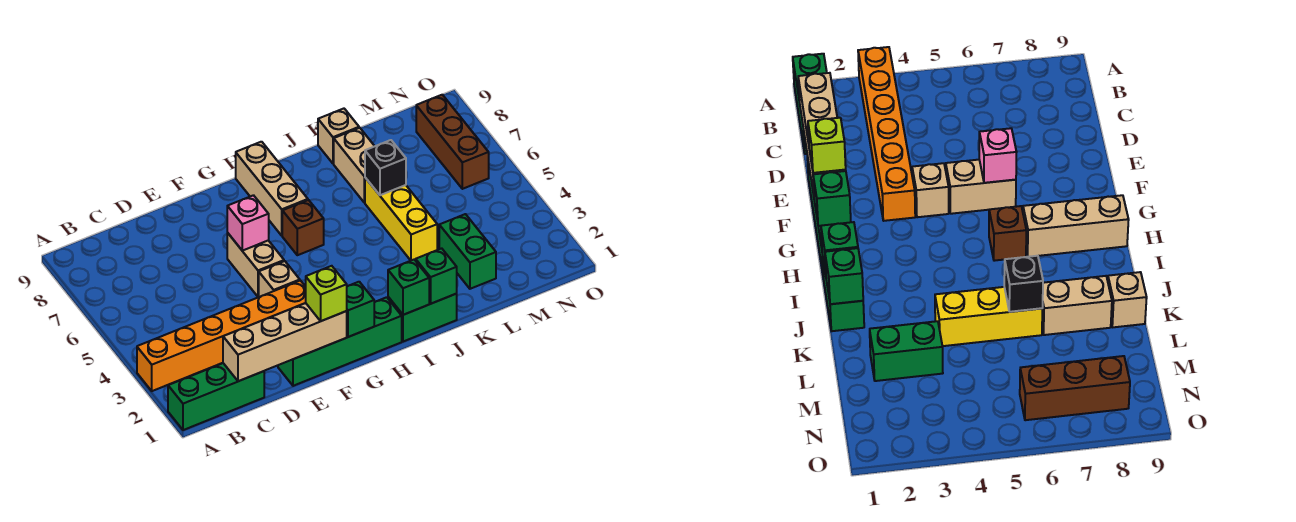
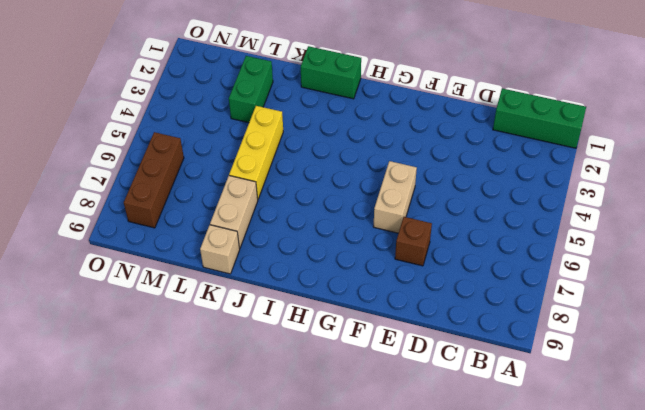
brown brick E7 level 1 -> brown brick H6 level 1
none -> orange brick A3:F3 level 1
none -> green brick E1:H1 level 1
none -> tan brick F4 level 1

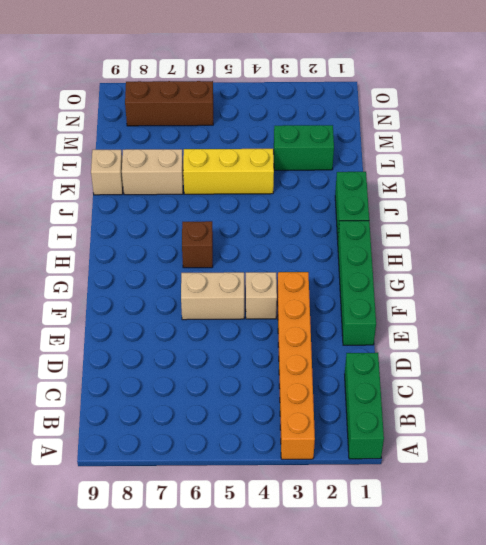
none -> tan brick H7:H9 level 1
none -> tan brick C1:F1 level 2
none -> pink brick F6 level 2

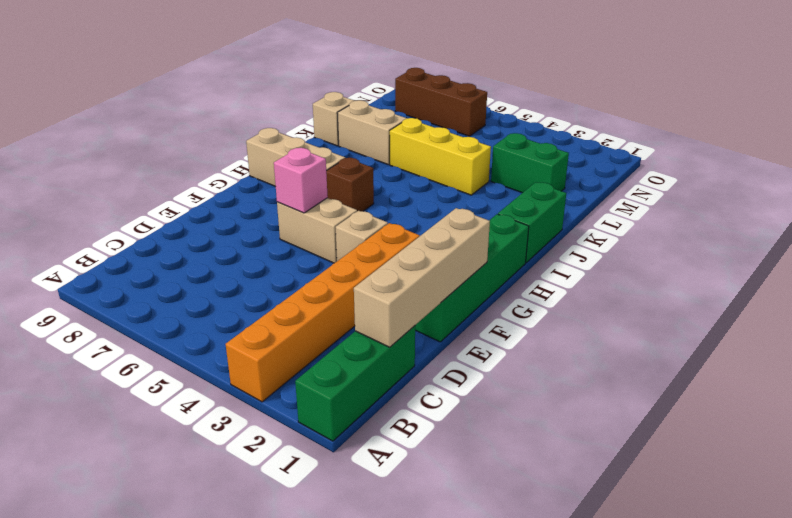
none -> green brick G1 level 2
none -> green brick I1 level 2
none -> green brick J1 level 2

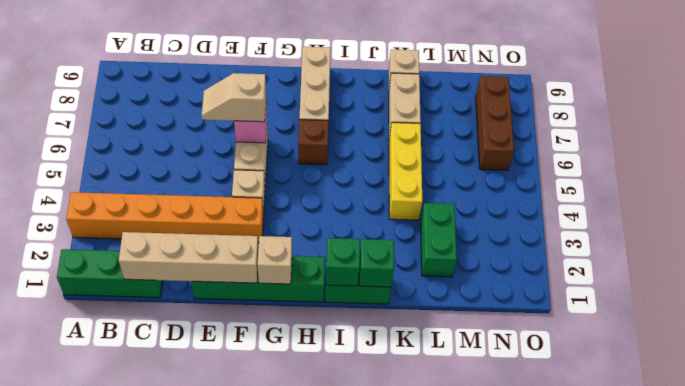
tan slope E6:F6 level 3 top F -> none
tan brick G1 level 2 -> green brick G1 level 2
none -> black brick K6 level 2
none -> lime brick F1 level 3

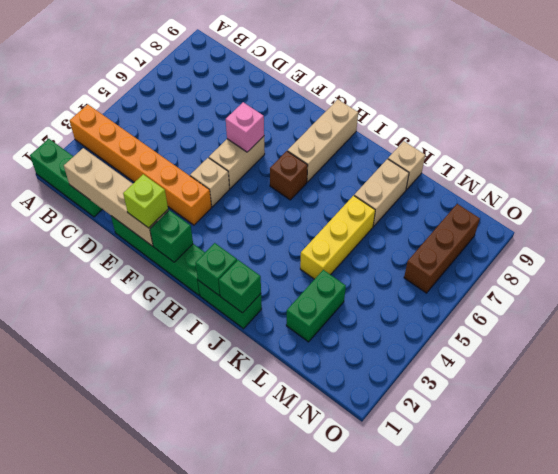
none -> black brick K6 level 2

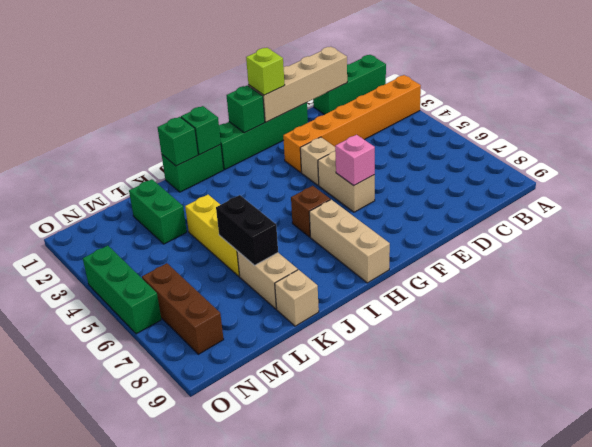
black brick K6:K7 level 2 -> black brick K6 level 2
green brick O4:O6 level 1 -> none

